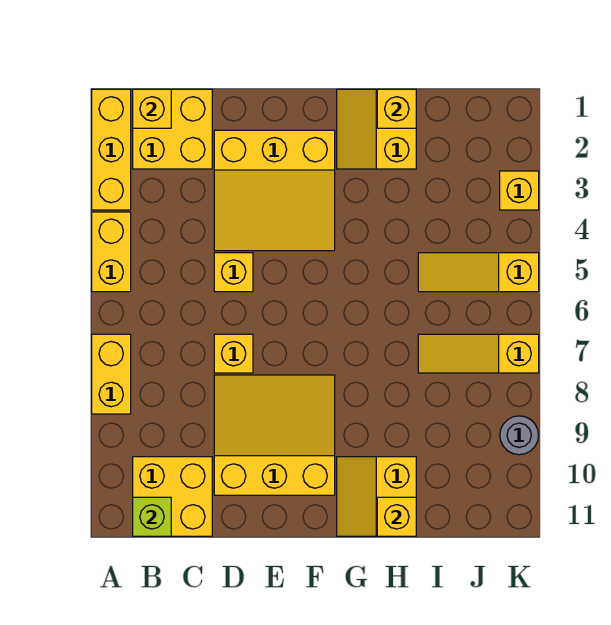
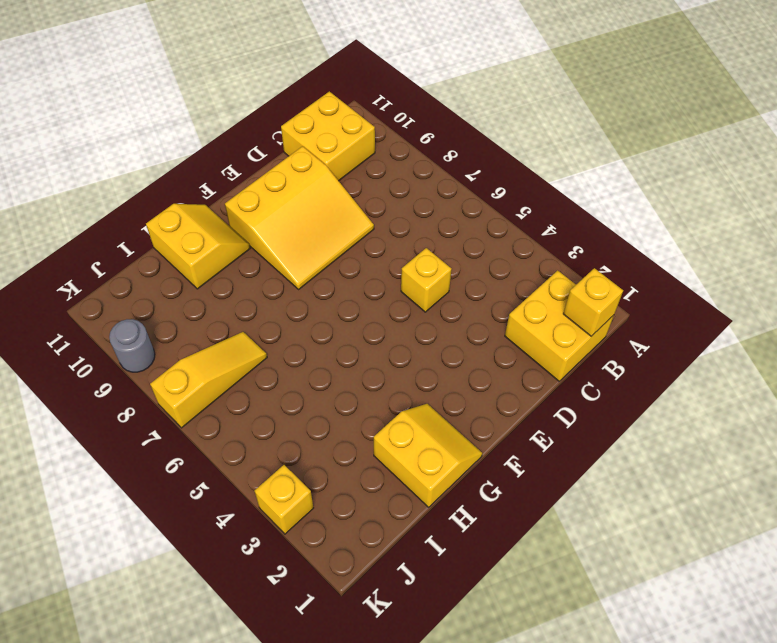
none -> yellow brick A1:A3 level 1
none -> yellow brick A4:A5 level 1
none -> yellow brick A7:A8 level 1

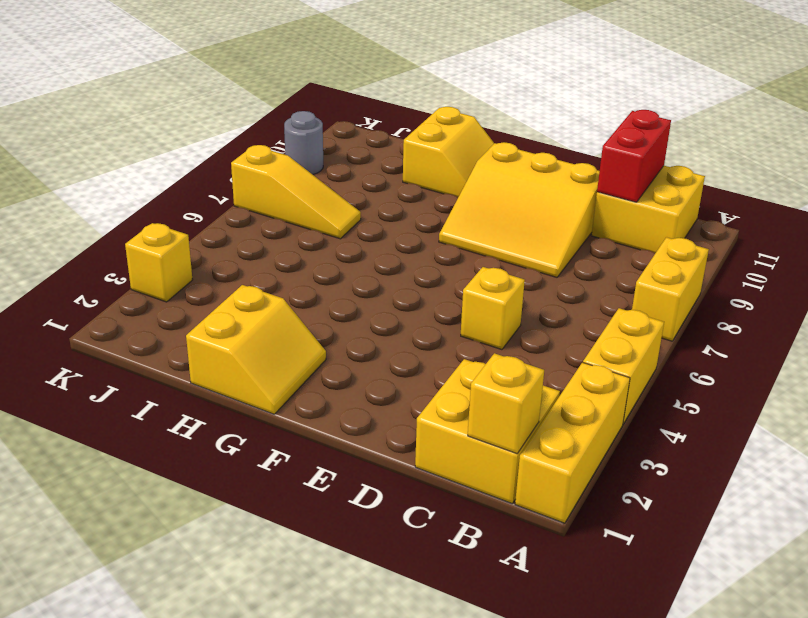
red brick C10:C11 level 2 -> none
none -> yellow slope D2:F4 level 1 top 2
none -> yellow brick D7 level 1
none -> yellow slope I5:K5 level 1 top K

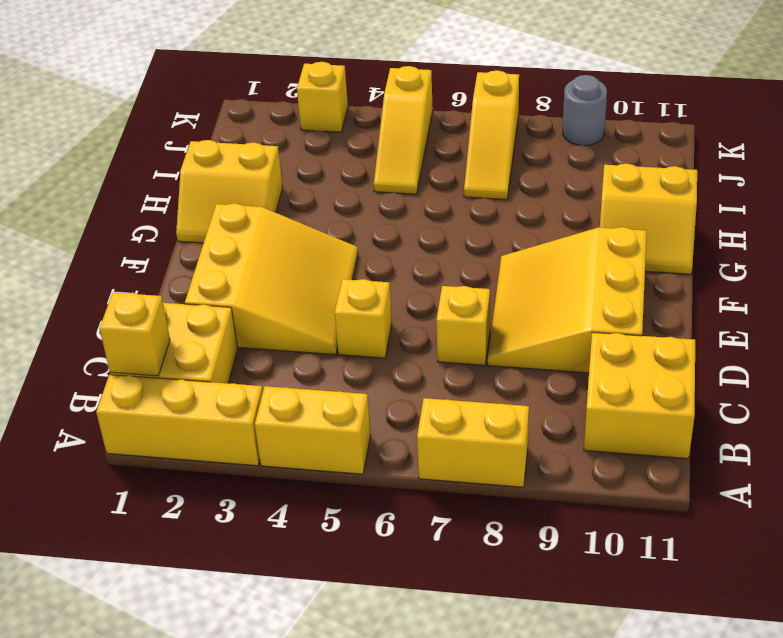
none -> lime brick B11 level 2
none -> yellow brick H1 level 2
none -> yellow brick H11 level 2

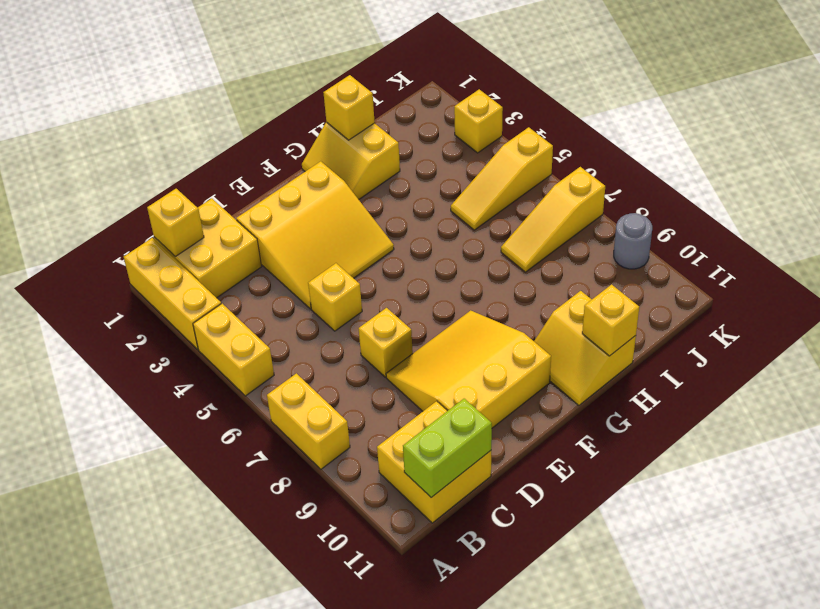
lime brick B11:C11 level 2 -> lime brick B11 level 2

